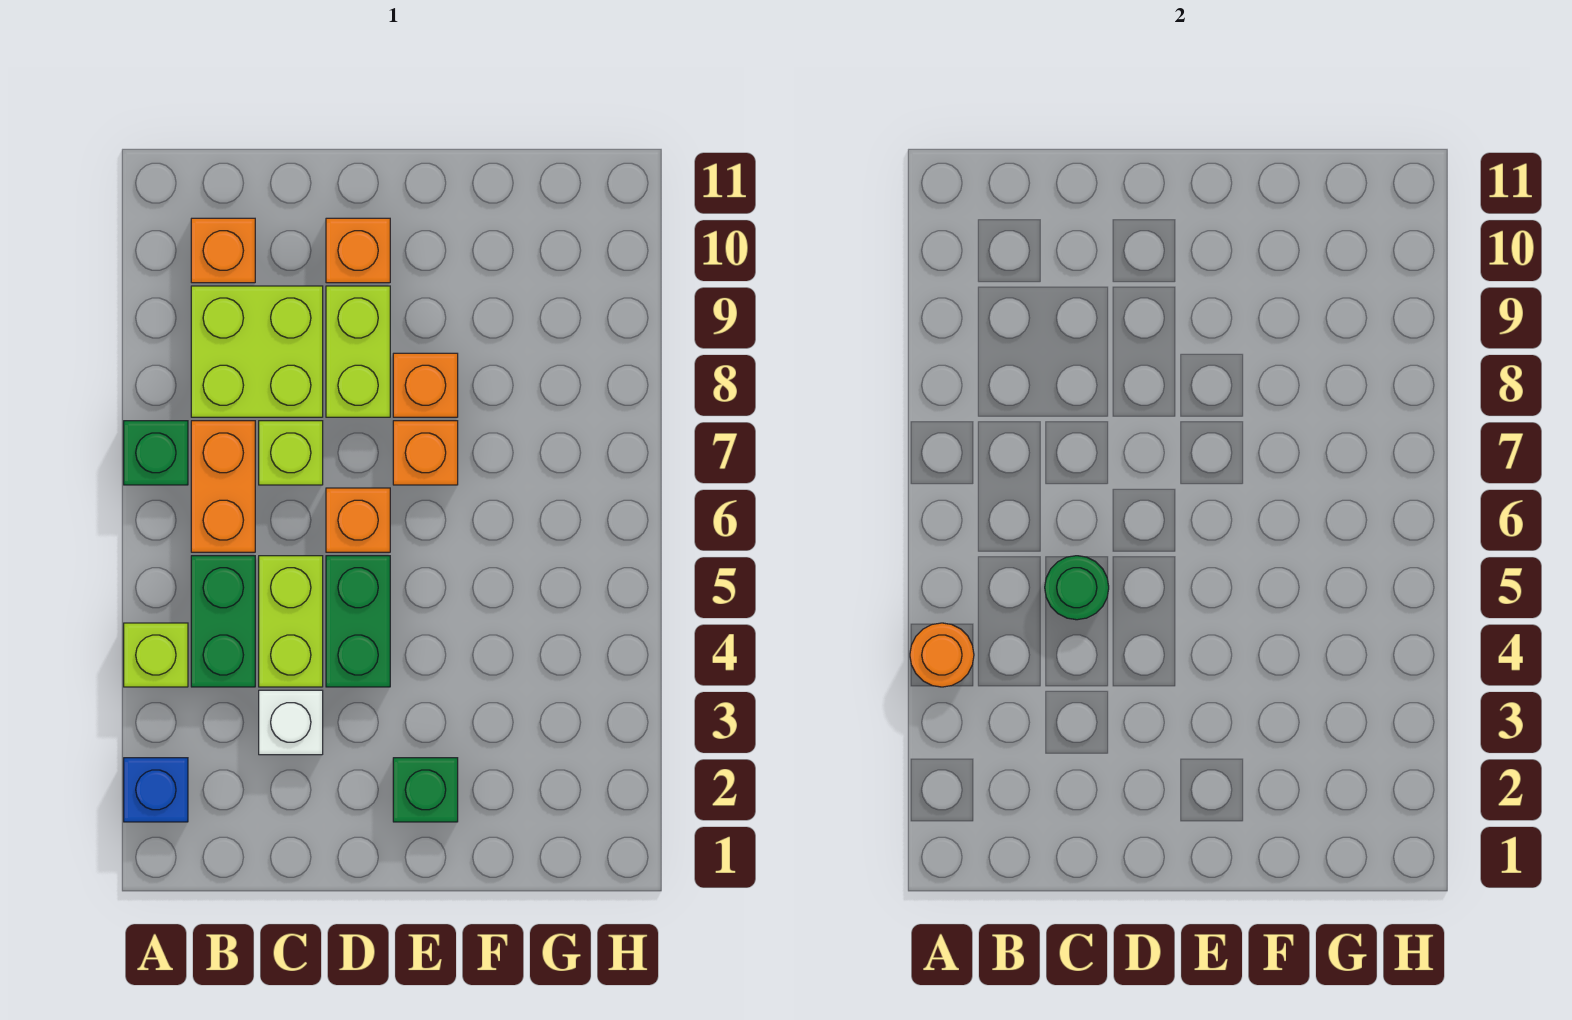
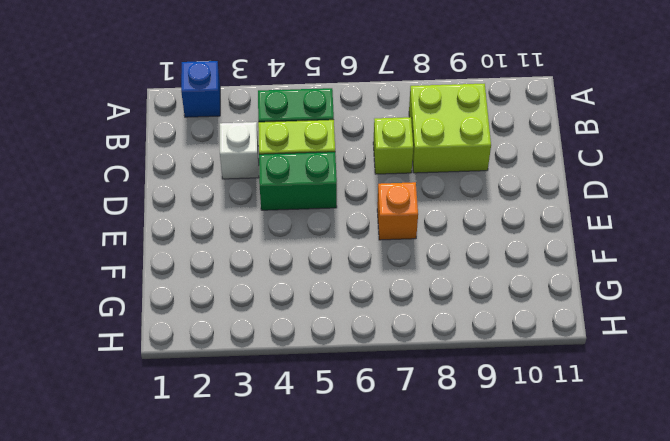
none -> lime brick A4 level 1
none -> green brick A7 level 1
none -> orange brick B6:B7 level 1

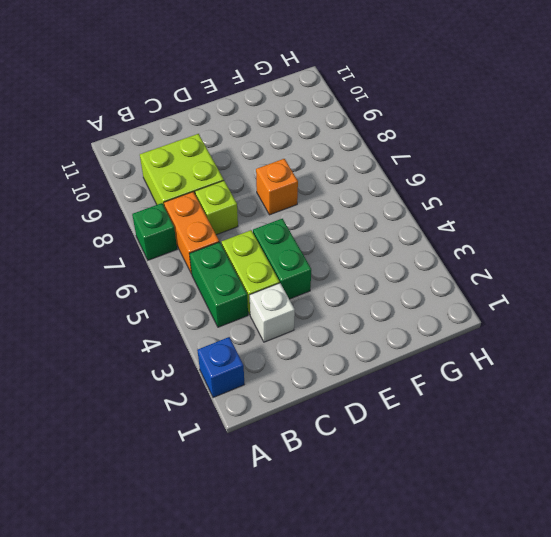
none -> lime brick A4 level 1
none -> orange brick B10 level 1
none -> orange brick D6 level 1

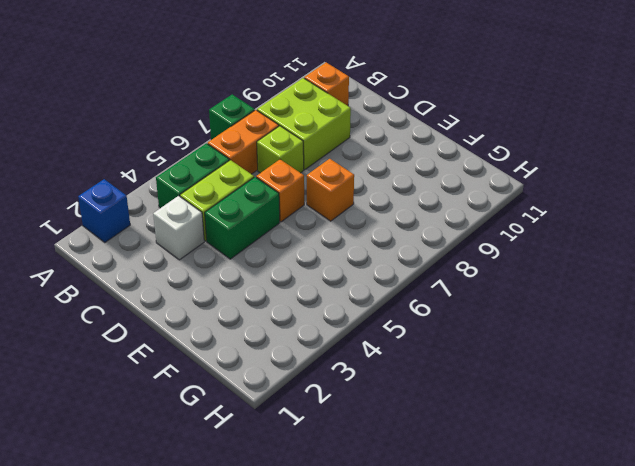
none -> lime brick A4 level 1
none -> lime brick D8:D9 level 1
none -> orange brick D10 level 1

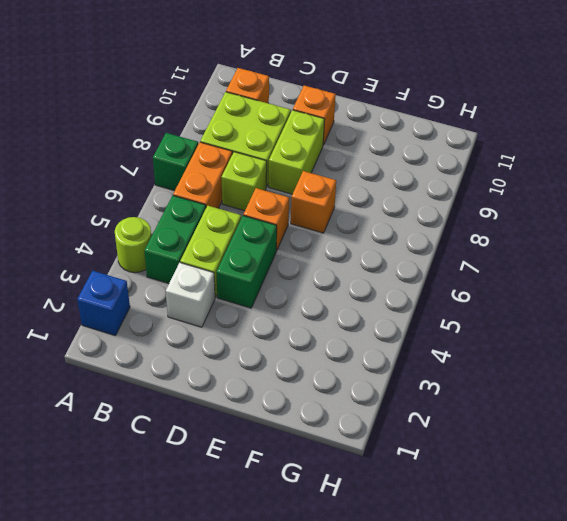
lime round brick A4 level 1 -> lime brick A4 level 1
none -> green brick E2 level 1
none -> orange brick E8 level 1
none -> orange round brick A4 level 2

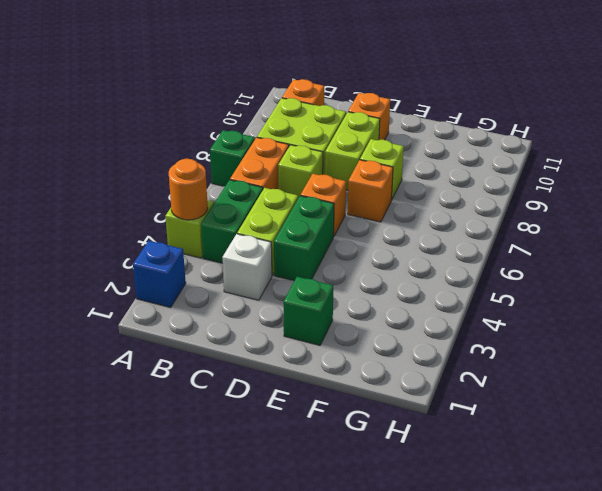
lime brick E8 level 1 -> orange brick E8 level 1
none -> green round brick C5 level 2

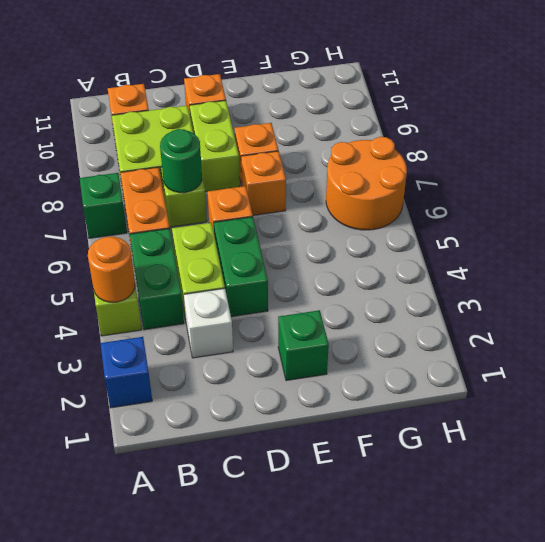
green round brick C7 level 2 -> green round brick C5 level 2
orange round brick G6:H7 level 1 -> none

